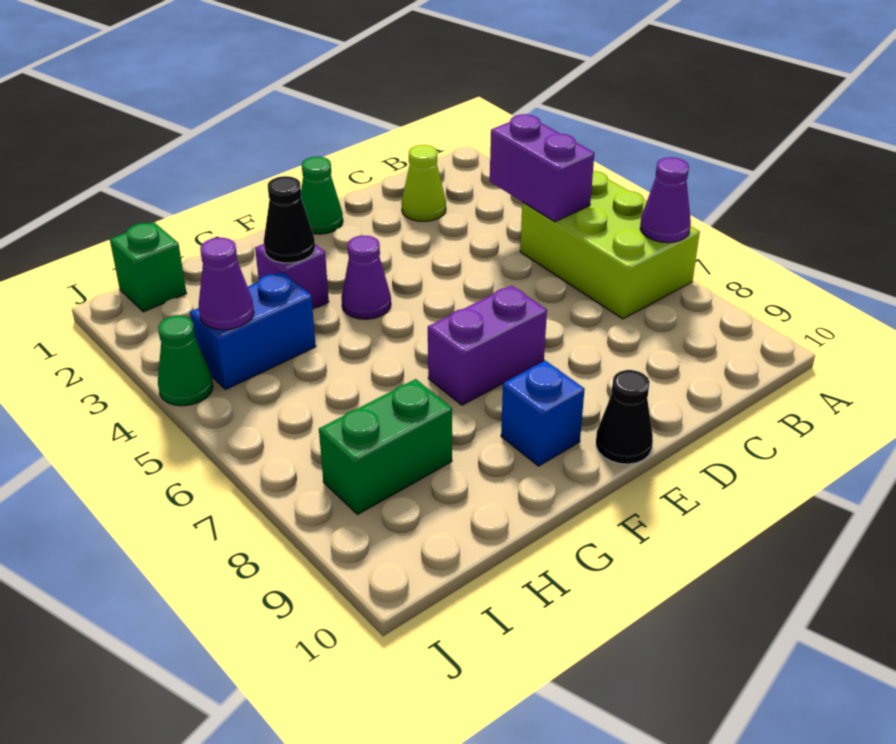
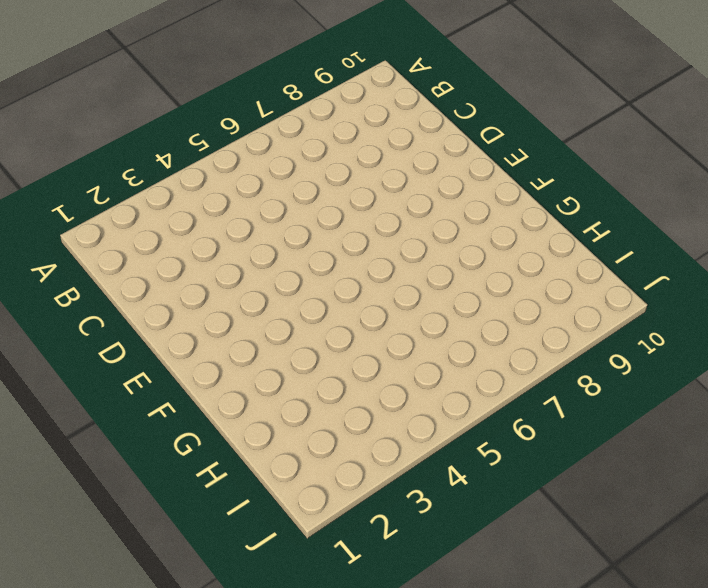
none -> lime brick A5:B7 level 1
none -> lime cone C2 level 1
none -> green cone E1 level 1

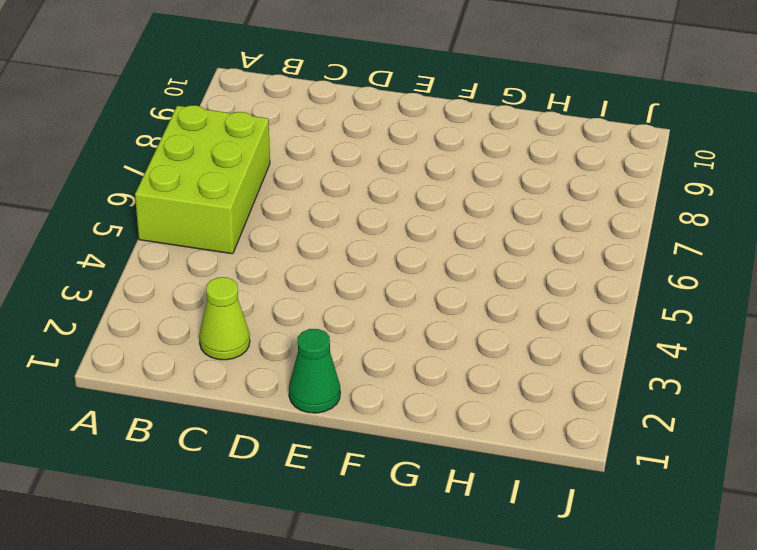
none -> purple brick E7:F7 level 1
none -> black cone E10 level 1
none -> purple cone F4 level 1

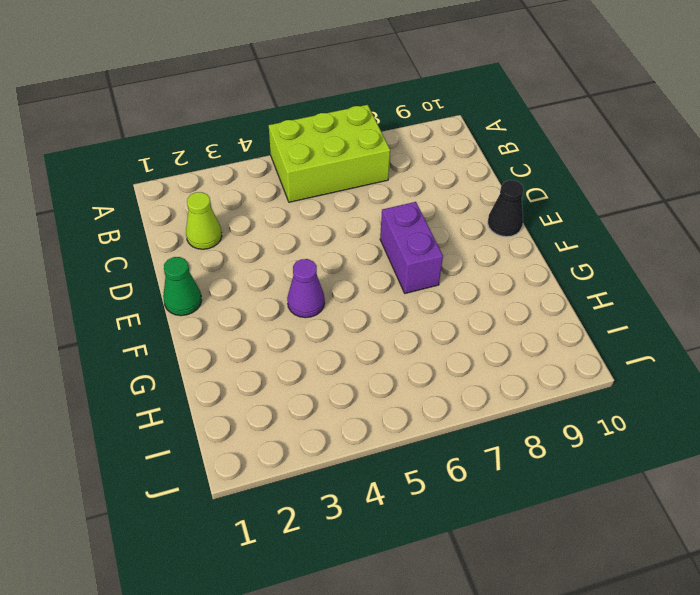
none -> blue brick F9 level 1
none -> purple brick G3 level 1
none -> blue brick H4:I4 level 1

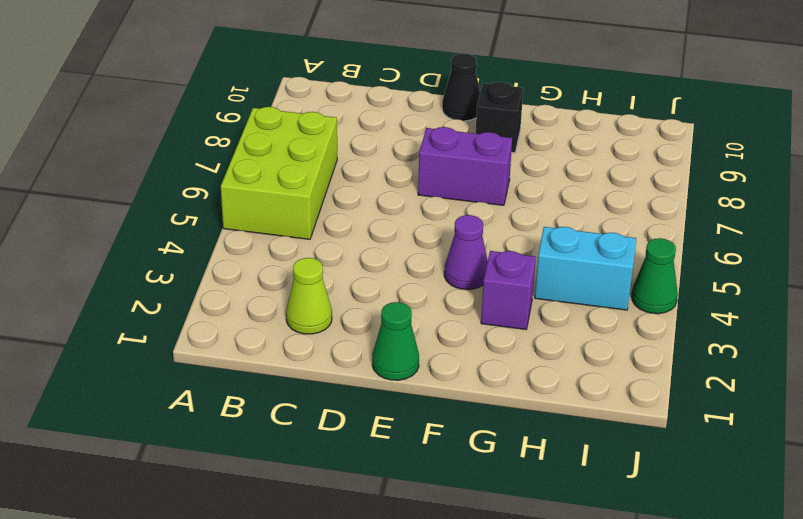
black brick F9 level 1 -> blue brick F9 level 1
cyan brick H4:I4 level 1 -> blue brick H4:I4 level 1
none -> green brick H8:I8 level 1
none -> green brick I1 level 1
none -> purple cone A7 level 2

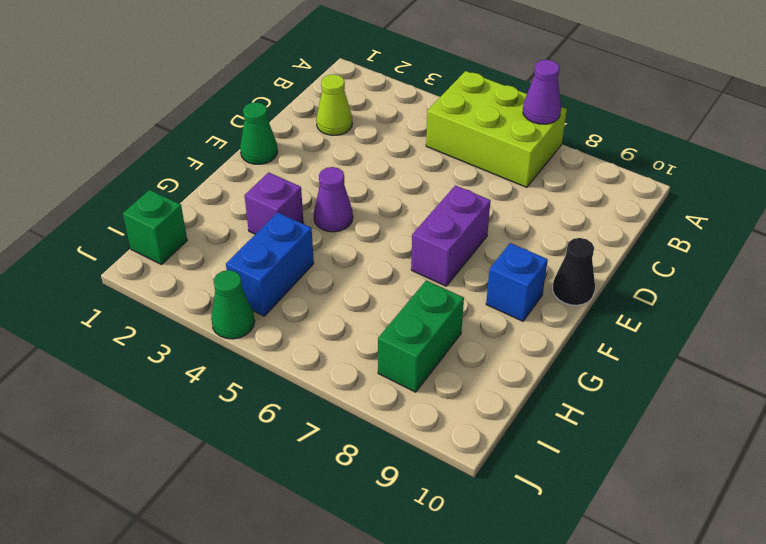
none -> purple brick B4:B5 level 2
none -> black cone G3 level 2
none -> purple cone I4 level 2

